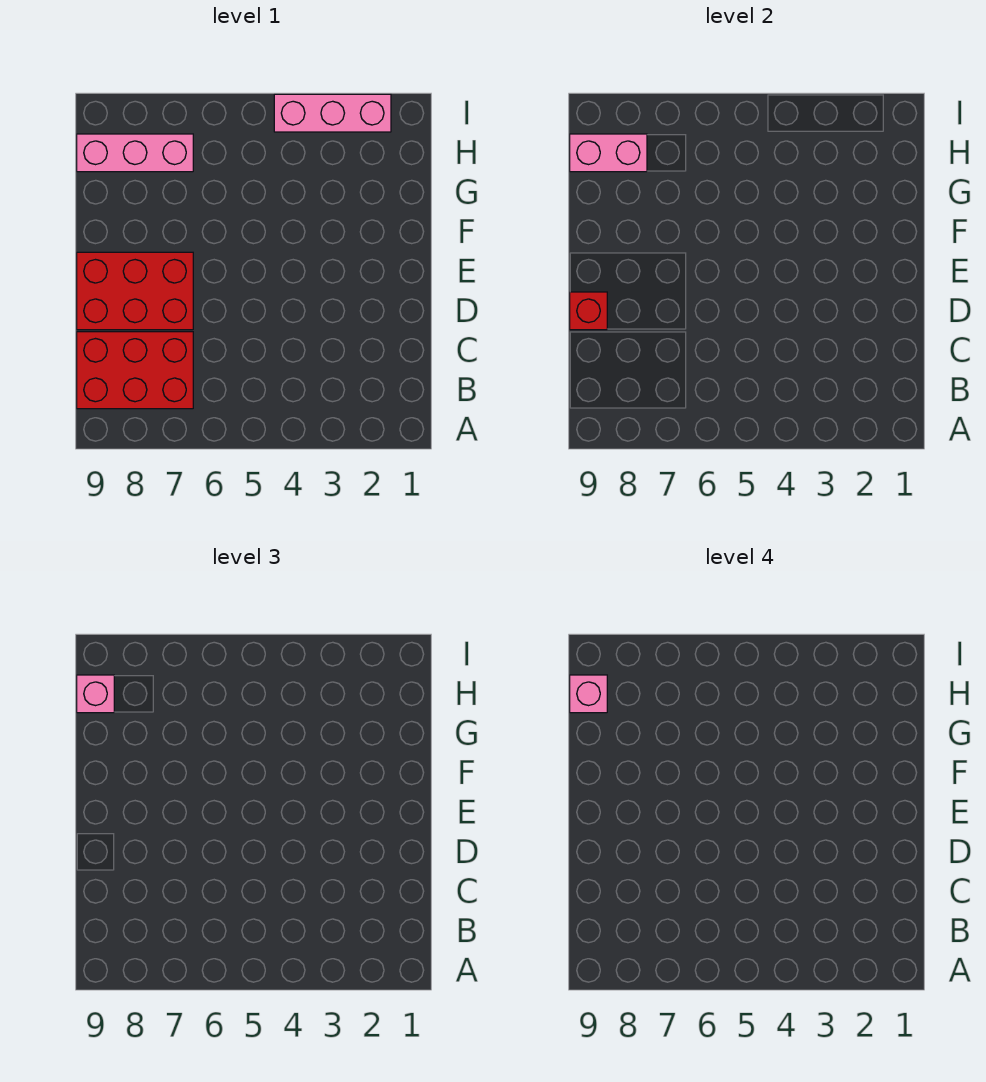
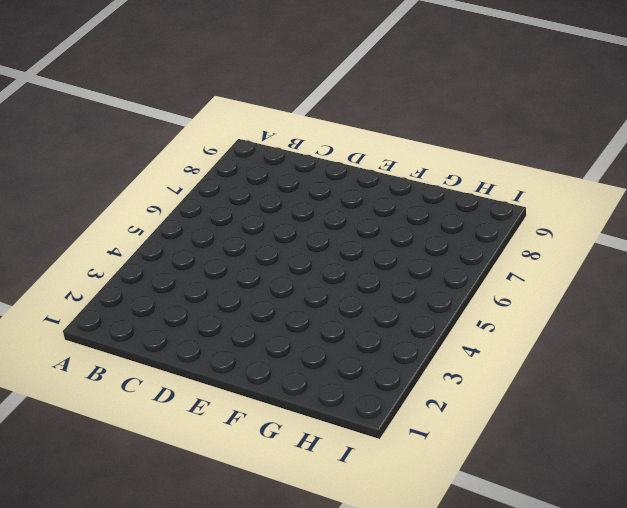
none -> red brick B7:C9 level 1
none -> red brick D7:E9 level 1

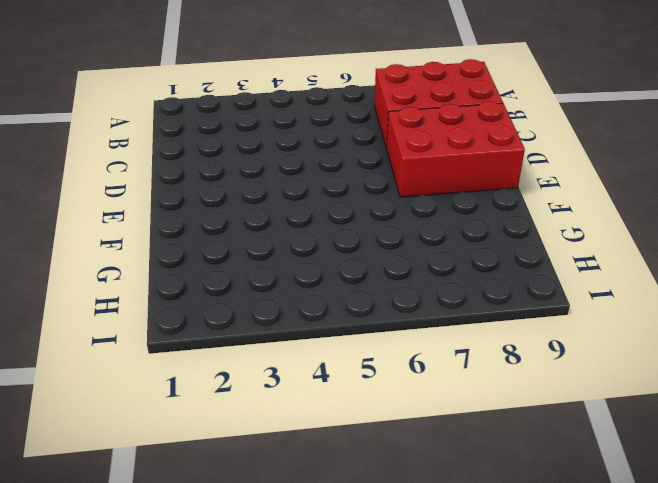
none -> pink brick H7:H9 level 1
none -> pink brick I2:I4 level 1

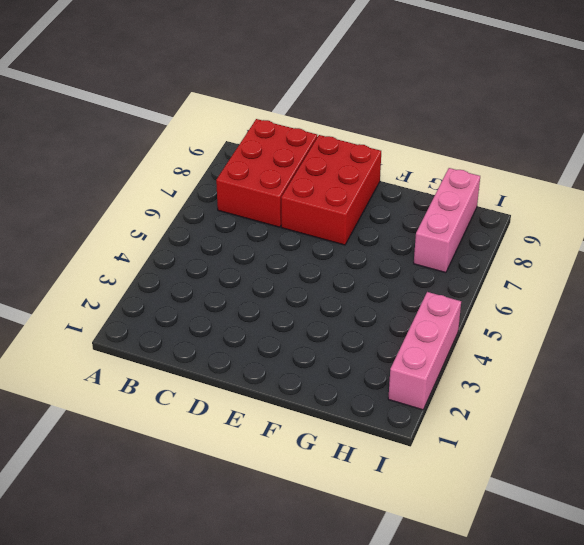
none -> red brick D9 level 2
none -> pink brick H8:H9 level 2

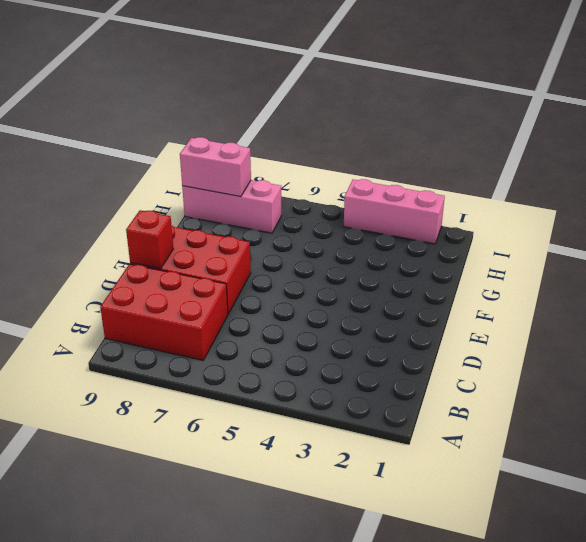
none -> pink brick H9 level 3
none -> pink brick H9 level 4

